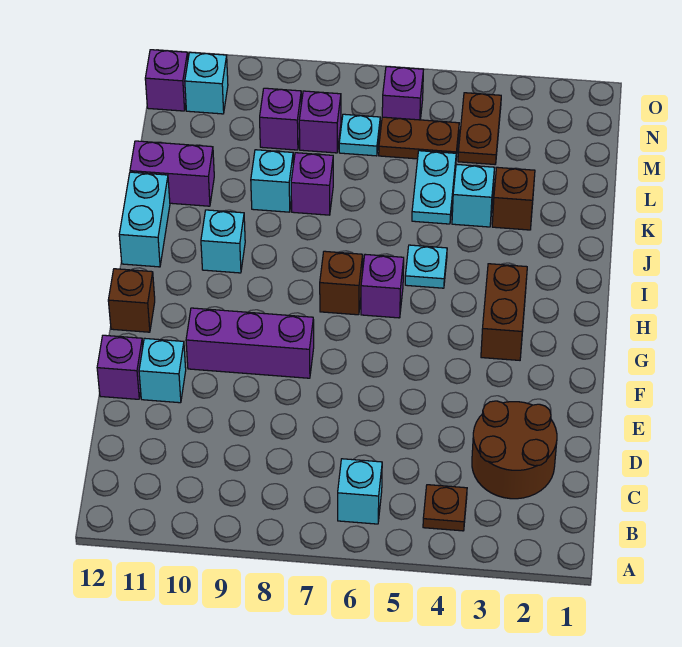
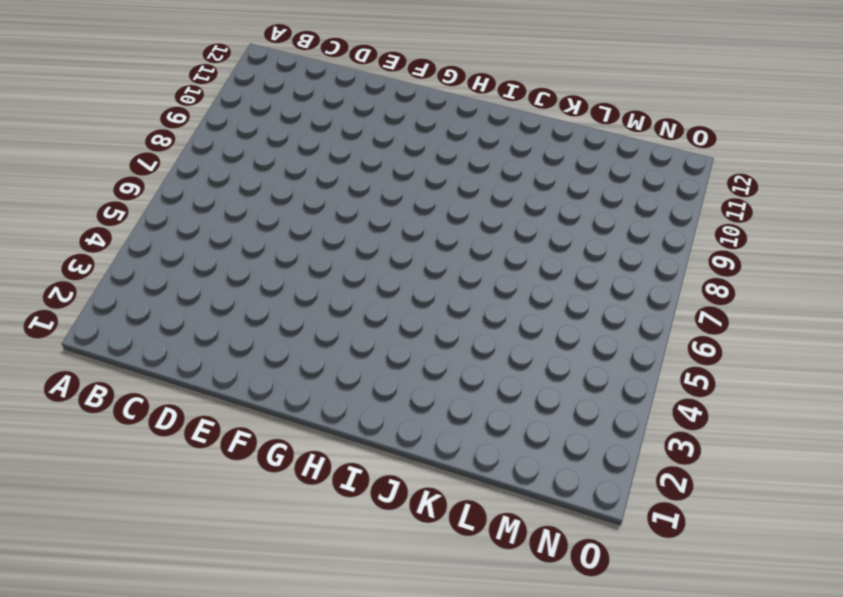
none -> brown plate B4 level 1
none -> cyan brick B6 level 1
none -> brown round brick C2:D3 level 1

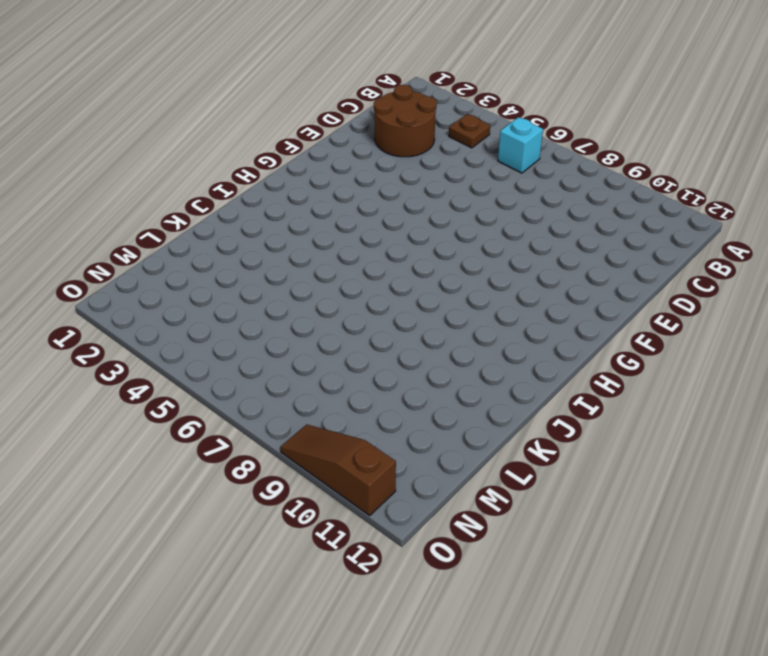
brown slope O9:O11 level 1 top 11 -> none
none -> cyan brick E11 level 1
none -> purple brick E12 level 1
none -> purple brick F8:F10 level 1

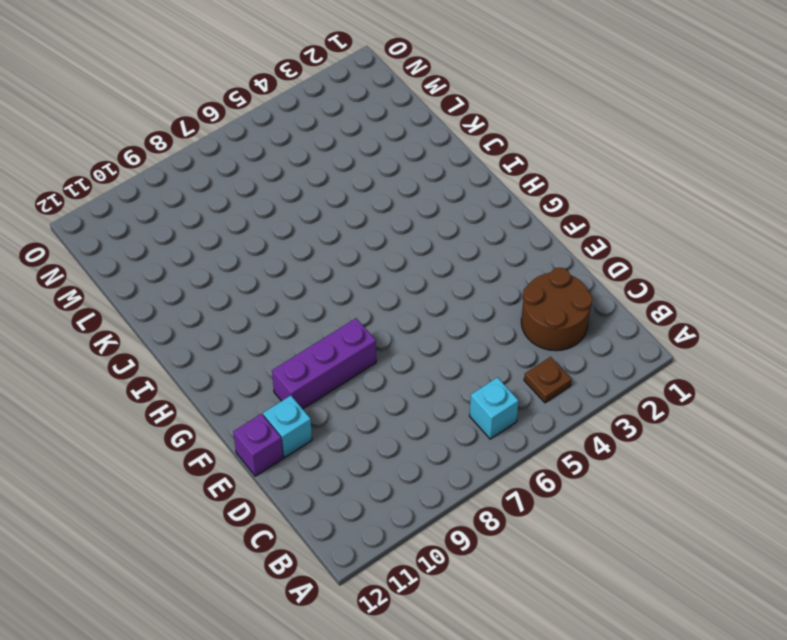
none -> brown brick G3:H3 level 1
none -> brown brick G12 level 1
none -> purple brick H6 level 1

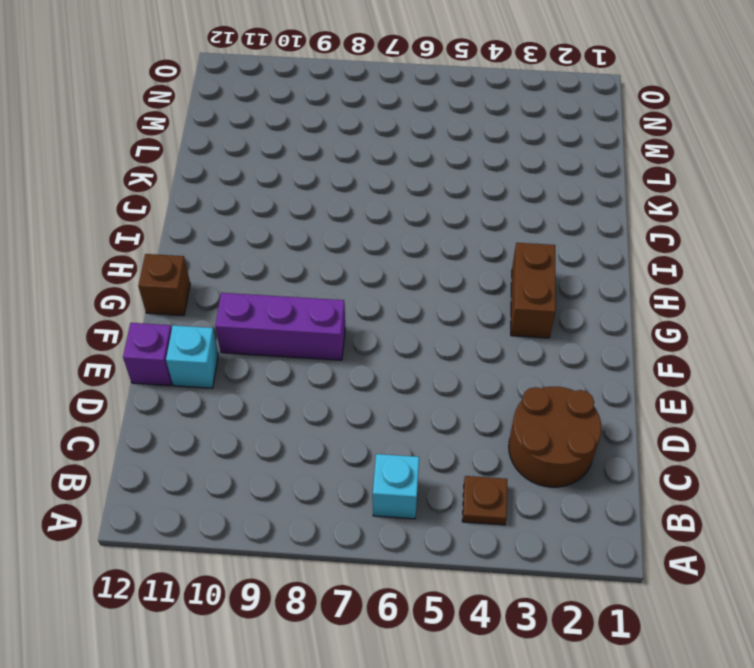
none -> purple brick H6 level 1
none -> brown brick H7 level 1
none -> cyan plate I5 level 1

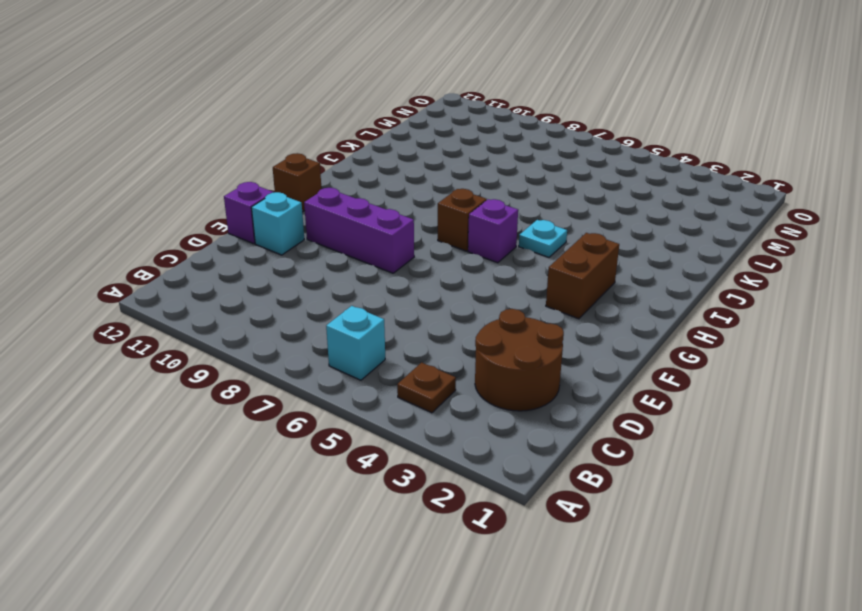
none -> cyan brick I10 level 1
none -> cyan brick I12:J12 level 1
none -> brown brick K3 level 1

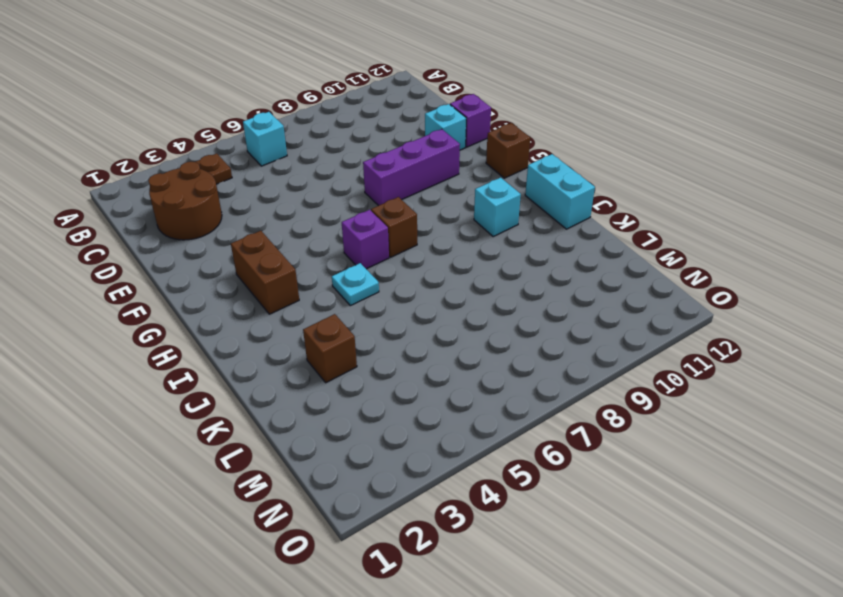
none -> cyan brick K4 level 1
none -> cyan plate K5:L5 level 1
none -> purple brick K8 level 1

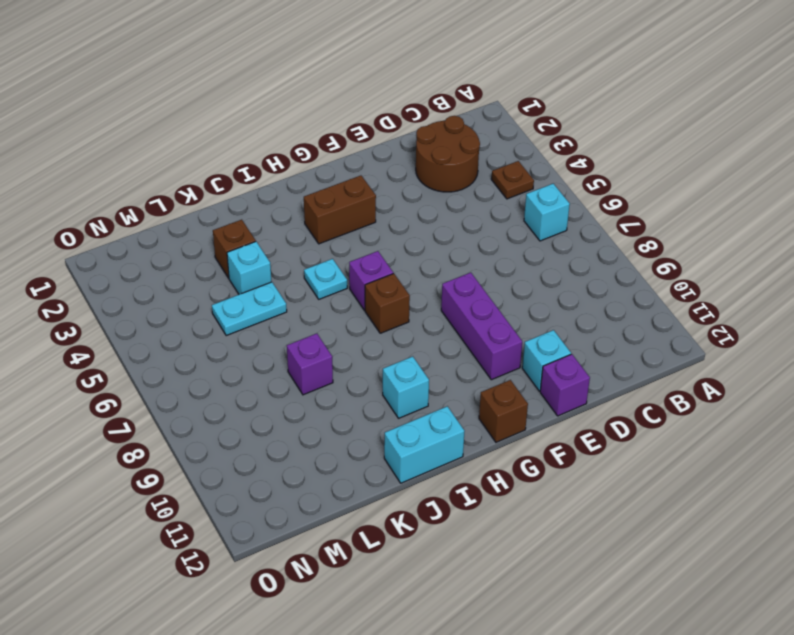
none -> cyan brick K9 level 1
none -> purple brick K11:K12 level 1
none -> brown plate M4:N4 level 1

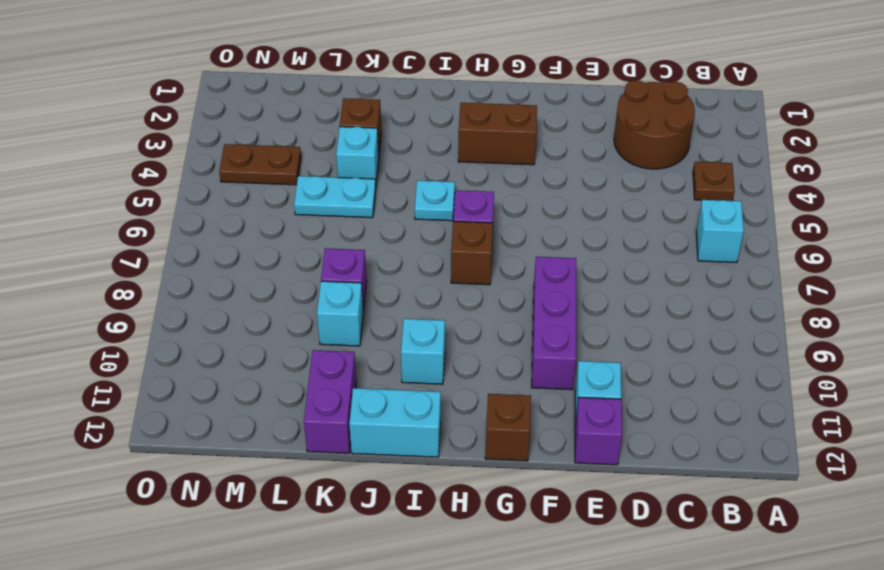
none -> brown plate M5:M6 level 1
none -> cyan plate M7 level 1
none -> purple brick M8 level 1

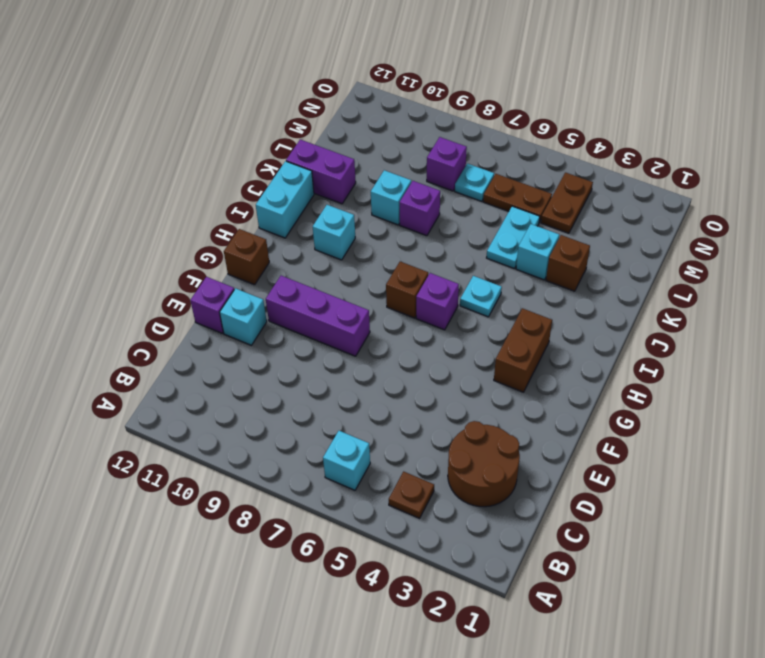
none -> purple brick M9 level 1
none -> purple brick N6 level 1
none -> cyan brick N11 level 1

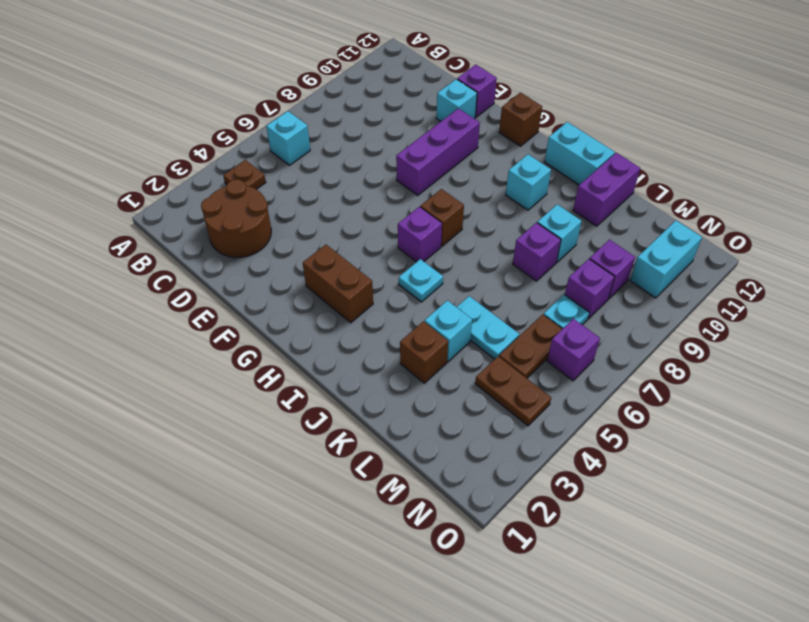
cyan brick N10:N11 level 1 -> cyan brick N11 level 1
none -> purple brick N12 level 1

